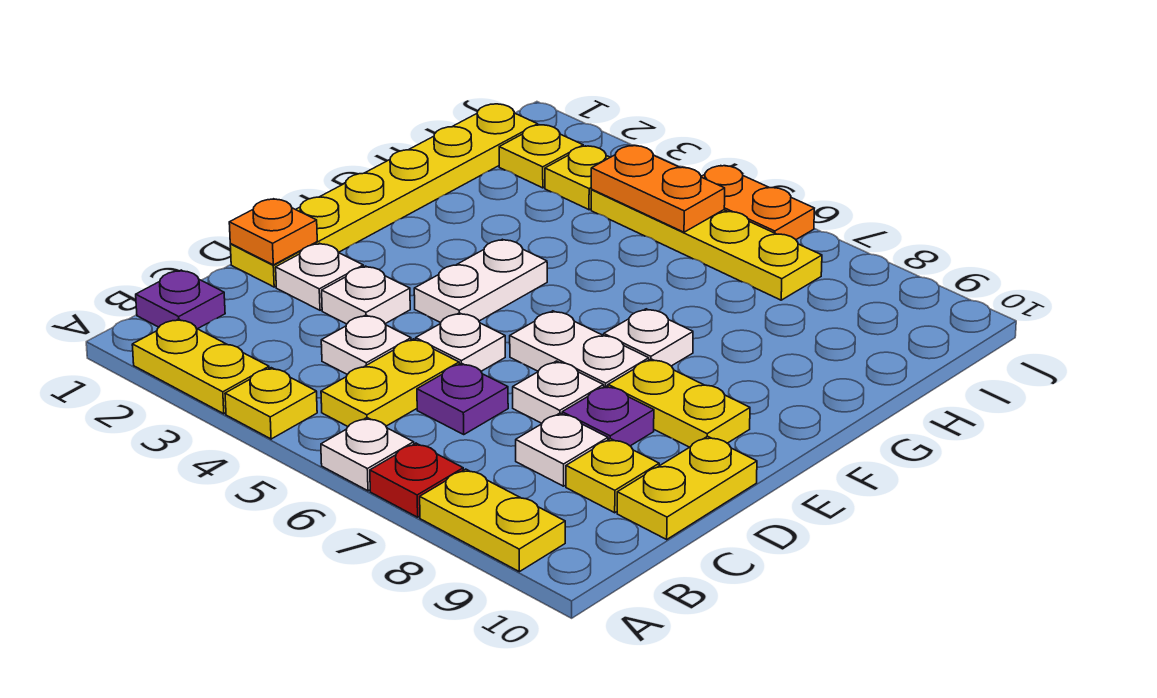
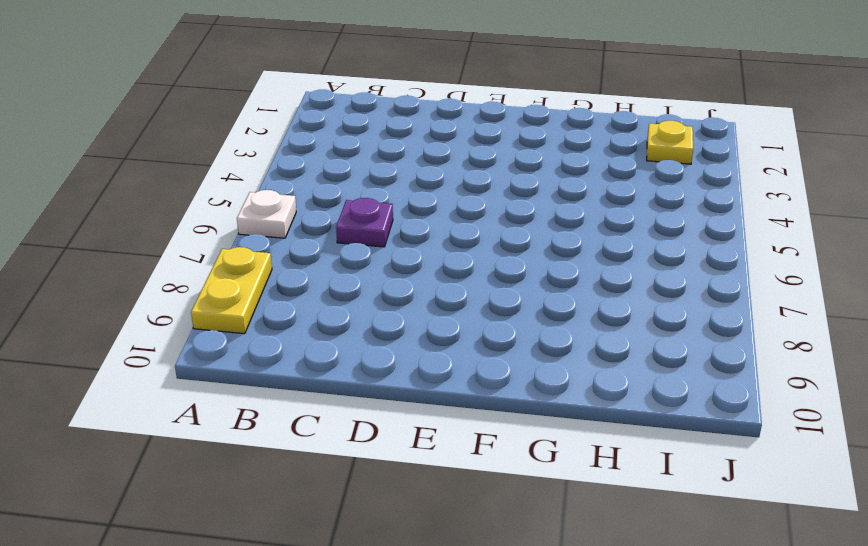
none -> yellow plate A2:A3 level 1
none -> yellow plate A4 level 1
none -> red plate A7 level 1

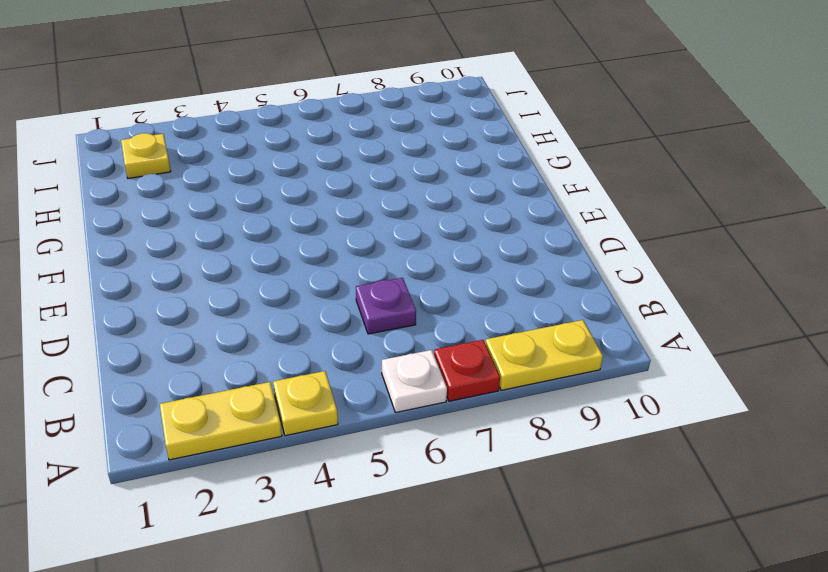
none -> purple plate B1 level 1
none -> yellow plate B5:C5 level 1
none -> white plate C4 level 1

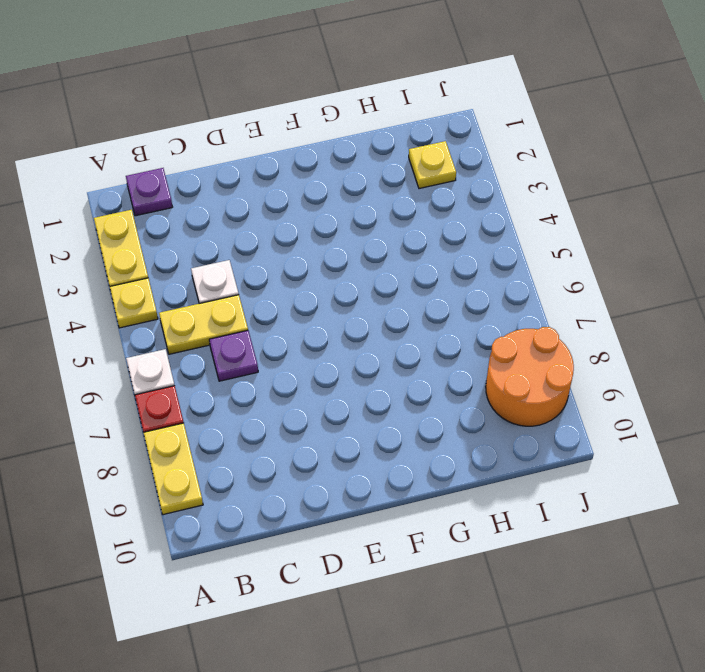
orange round brick I8:J9 level 1 -> none
none -> white plate C8 level 1
none -> yellow plate C9 level 1
none -> yellow plate C10:D10 level 1

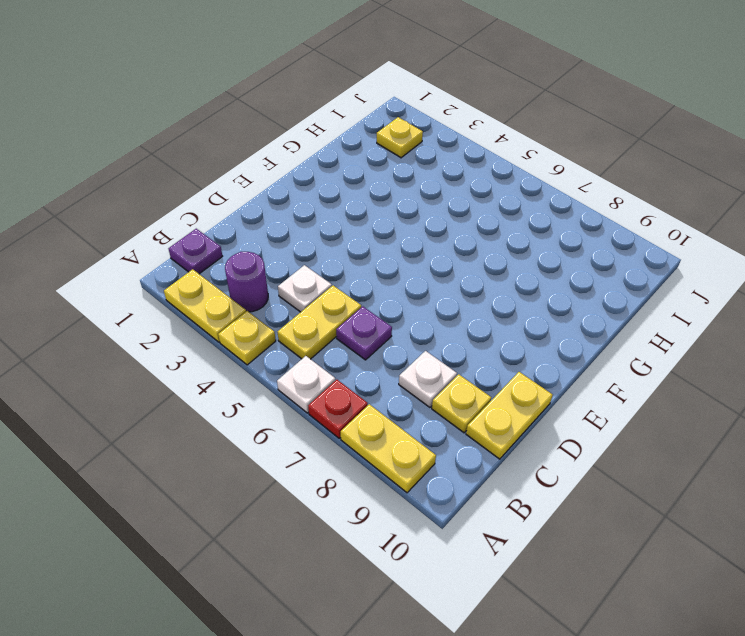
purple round brick B3 level 1 -> none
none -> yellow plate D1:I1 level 1
none -> white plate D2 level 1
none -> white plate D3 level 1

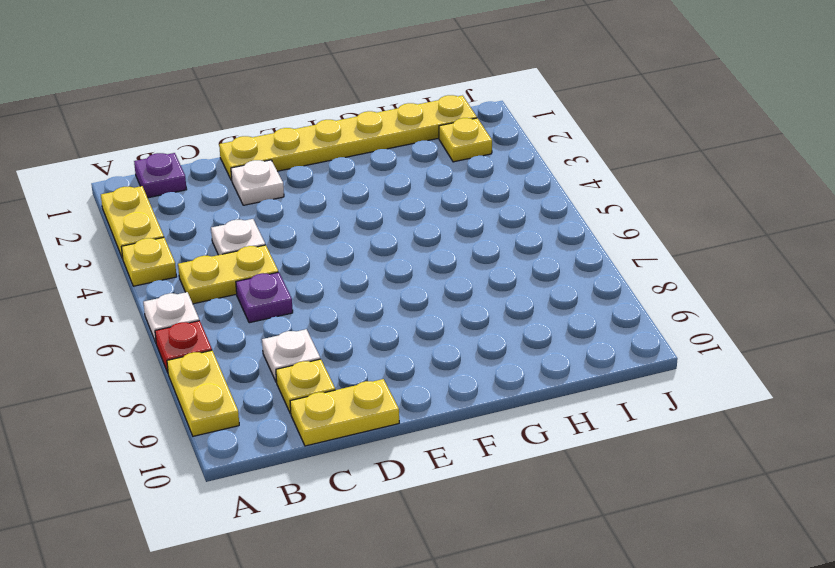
none -> white plate D3 level 1
none -> white plate D5 level 1
none -> white plate D7 level 1

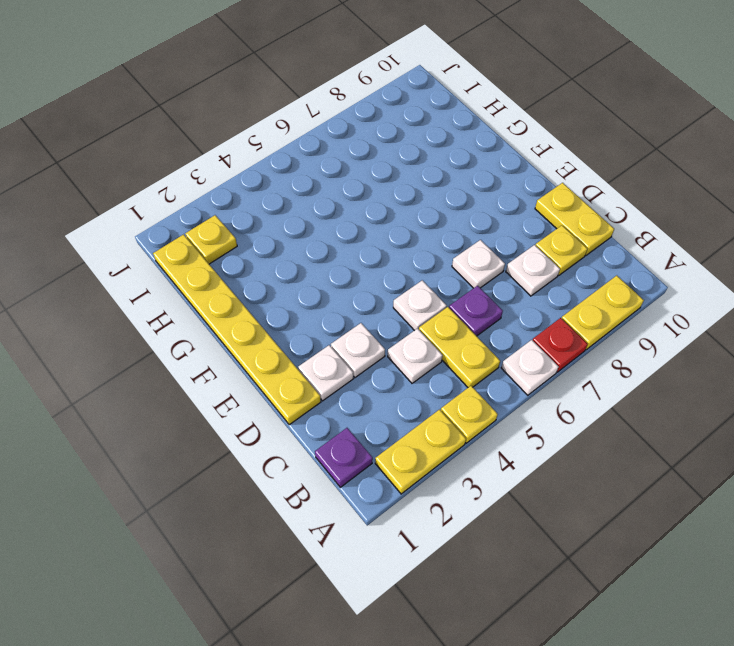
none -> purple plate D8 level 1
none -> white plate E4:F4 level 1
none -> white plate E6:E7 level 1

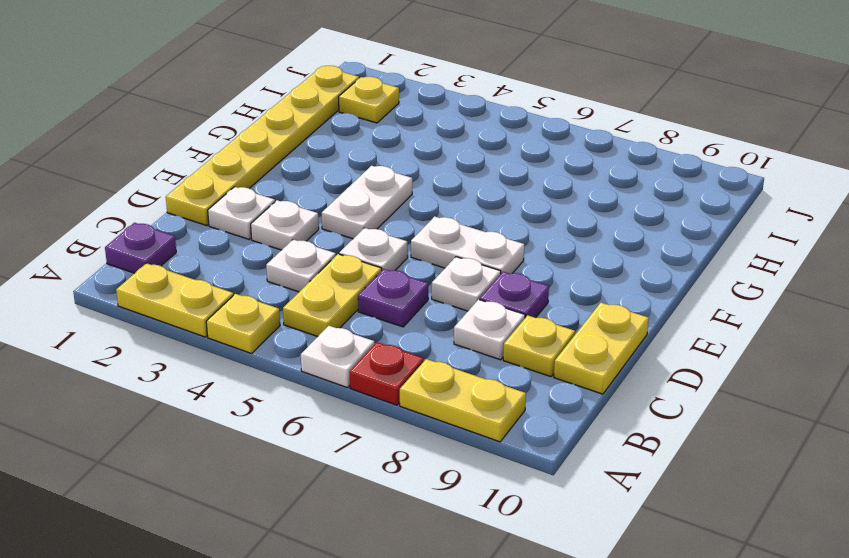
none -> yellow plate E8:E9 level 1
none -> white plate F7 level 1
none -> yellow plate I3 level 1

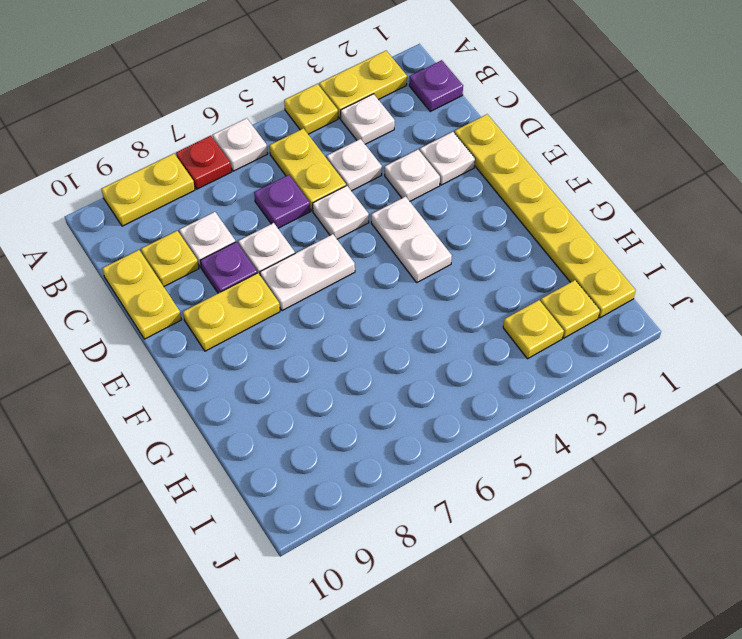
white plate B3 level 1 -> white plate F7 level 1
none -> yellow plate I4:I7 level 1
none -> orange plate J5:J6 level 1
none -> orange plate D1 level 2

